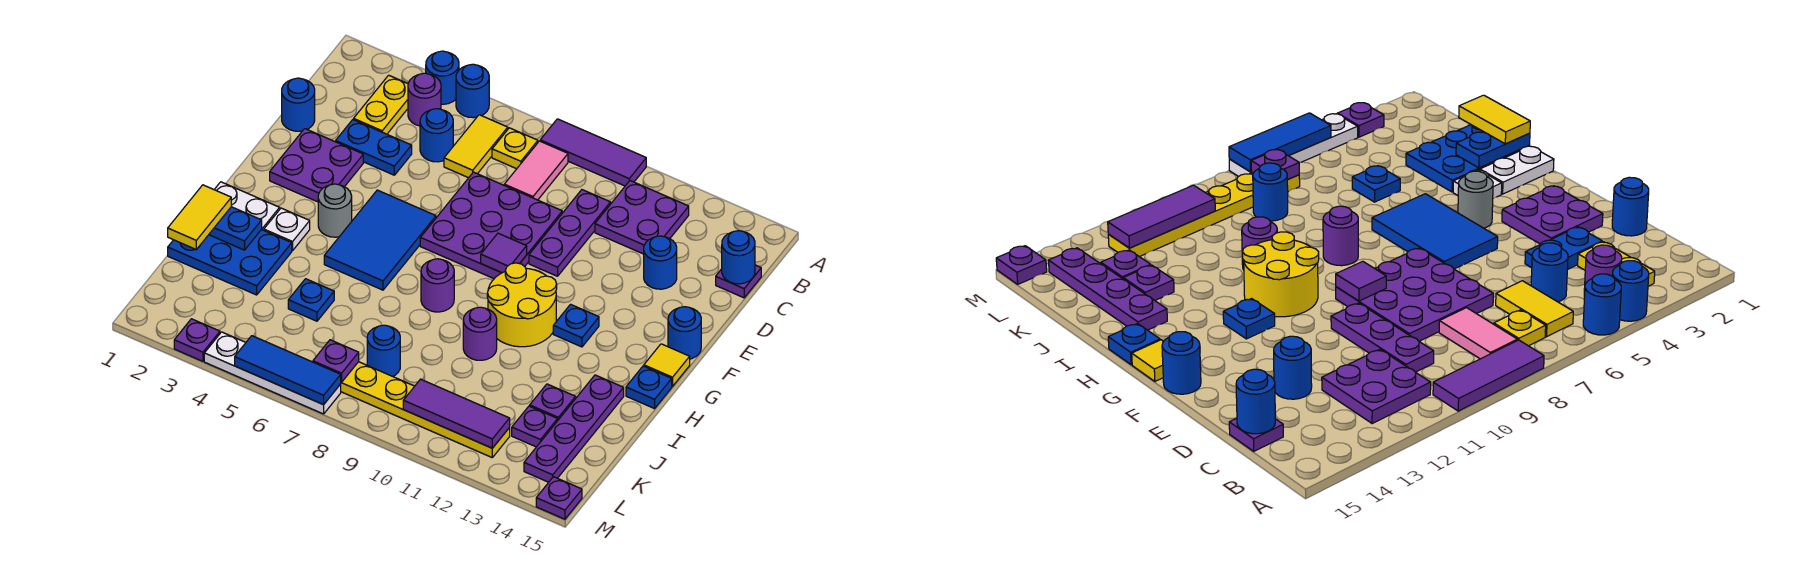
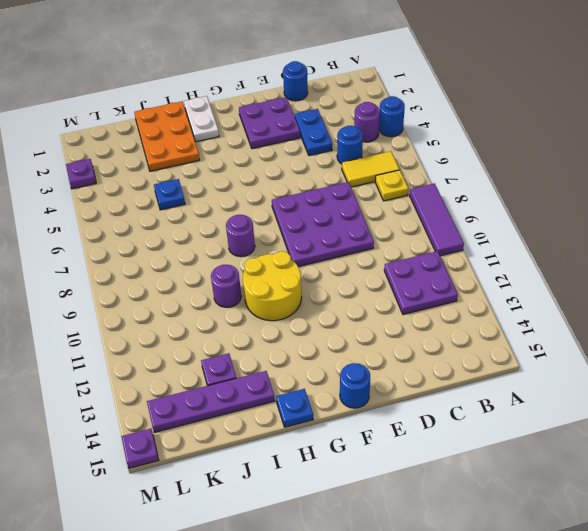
orange plate I1:J3 level 1 -> blue plate I1:J3 level 1
none -> blue round brick A5 level 1
none -> yellow plate B3:C3 level 1
none -> pink tile B8:C8 level 1
none -> purple plate C10:E10 level 1

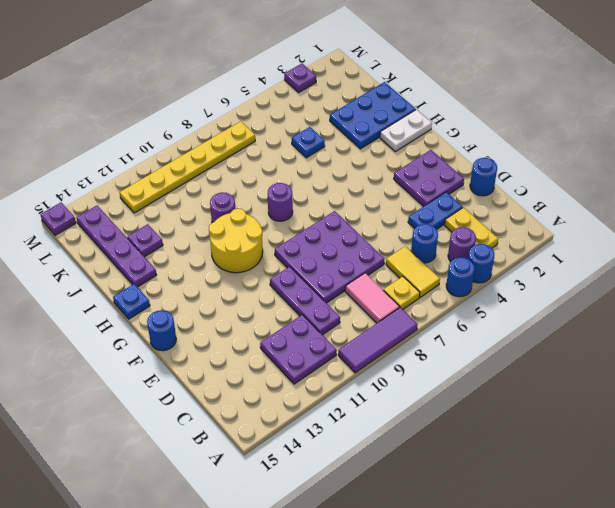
none -> purple plate C15 level 1
none -> blue round brick D13 level 1
none -> blue tile F5:H6 level 1
none -> grey round brick G4 level 1

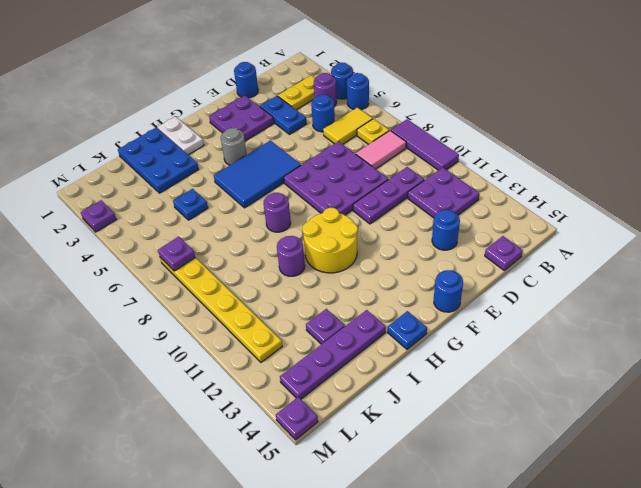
none -> blue plate G12 level 1
none -> yellow tile G15 level 1
none -> white plate H3 level 1
none -> blue round brick K8 level 1

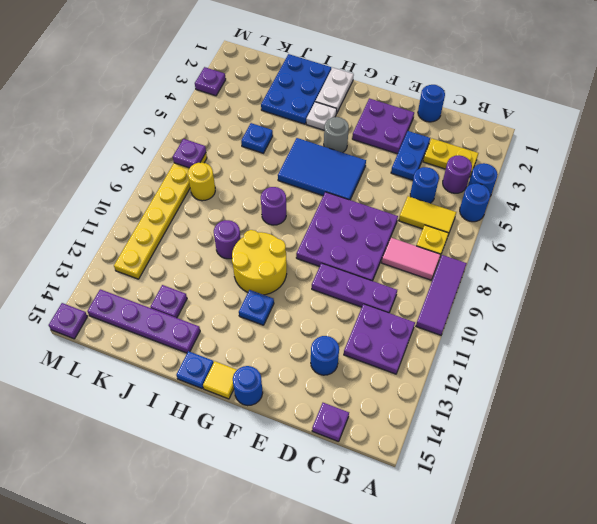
yellow round brick K8 level 1 -> blue round brick K8 level 1
none -> purple plate K13 level 1
none -> white plate M4:M7 level 1
none -> blue round brick C15 level 2
none -> purple tile F9 level 2

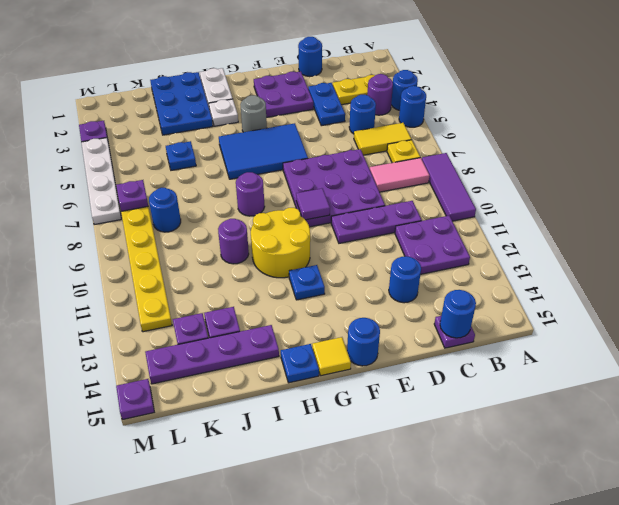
none -> blue plate I1:I2 level 2
none -> purple tile L10:L12 level 2
none -> blue tile M5:M7 level 2
none -> yellow tile I1:J1 level 3

